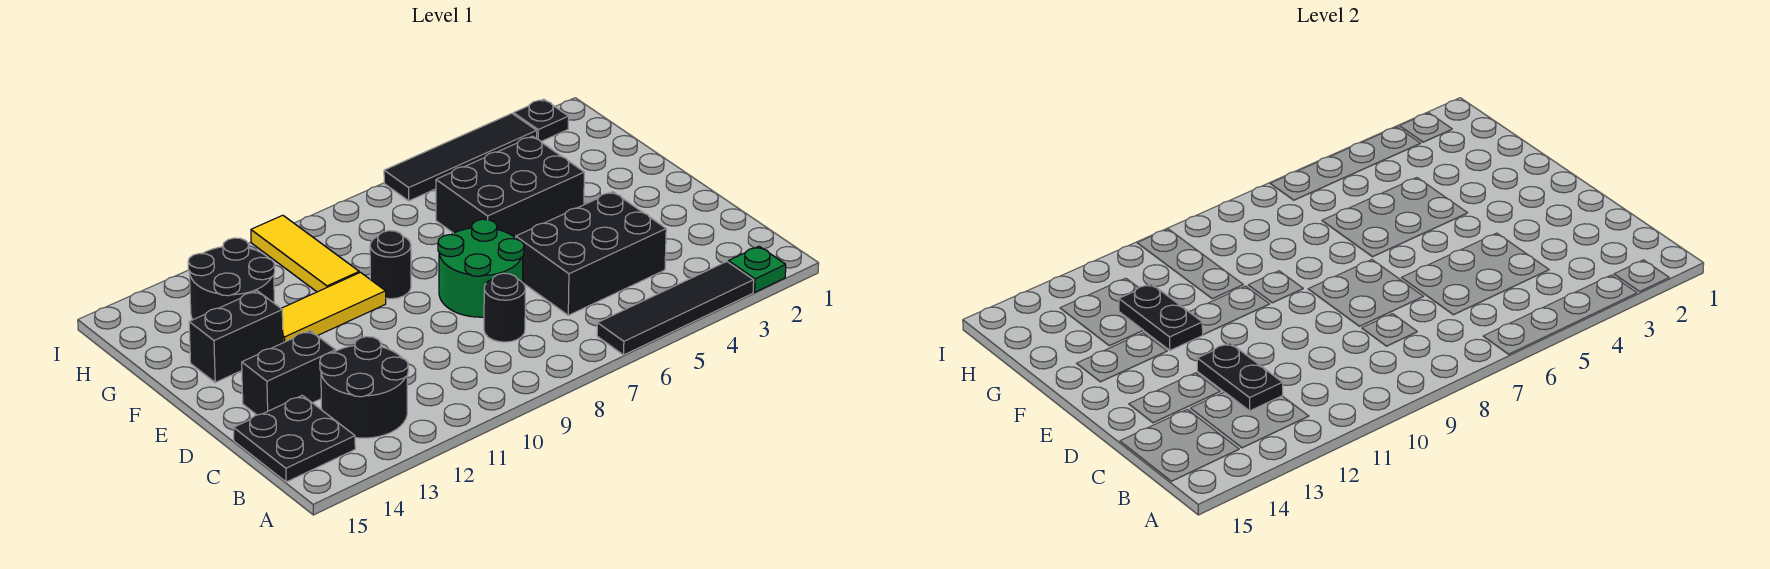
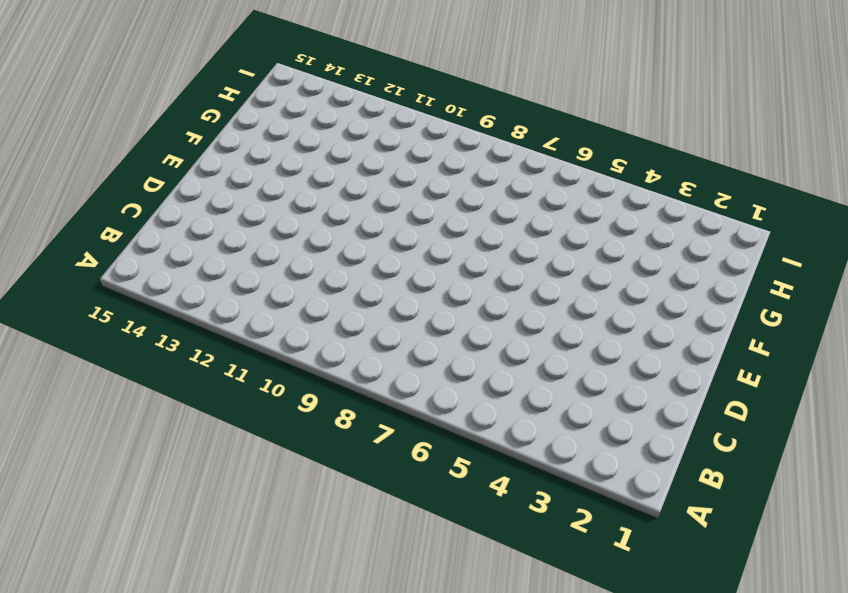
none -> green plate A2 level 1
none -> black tile A3:A6 level 1
none -> black round brick B12:C13 level 1

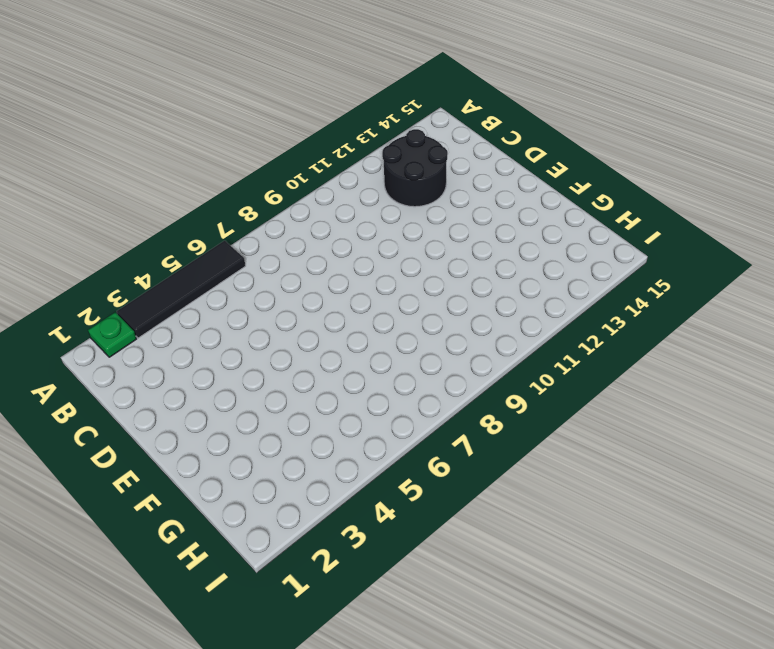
none -> black plate B14:C15 level 1
none -> black brick C4:D6 level 1
none -> black round brick C8 level 1

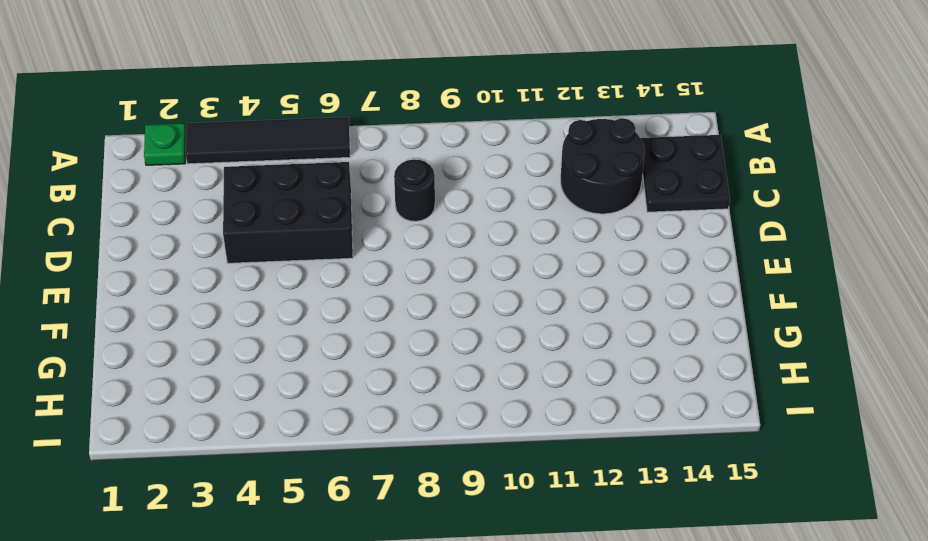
none -> green round brick D7:E8 level 1
none -> black brick D13:D14 level 1
none -> black brick F4:G6 level 1

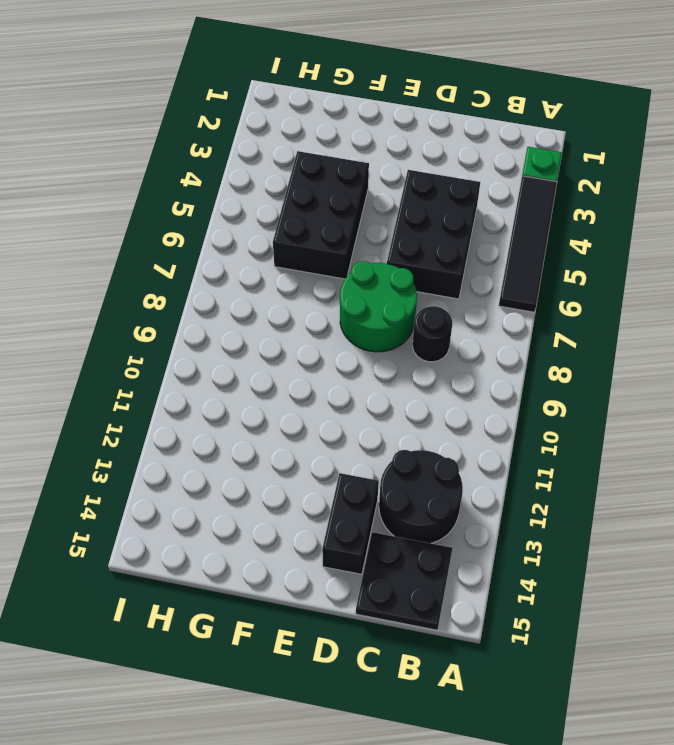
none -> black round brick F9 level 1
none -> yellow tile F10:F12 level 1
none -> black brick F13:F14 level 1

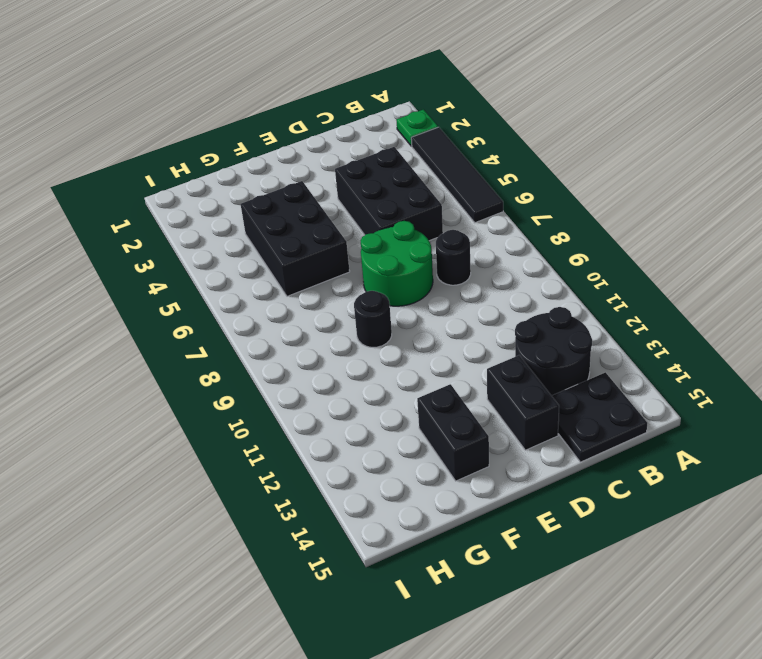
none -> yellow tile F10:F12 level 1
none -> yellow tile G10:I10 level 1
none -> black round brick G12:H13 level 1

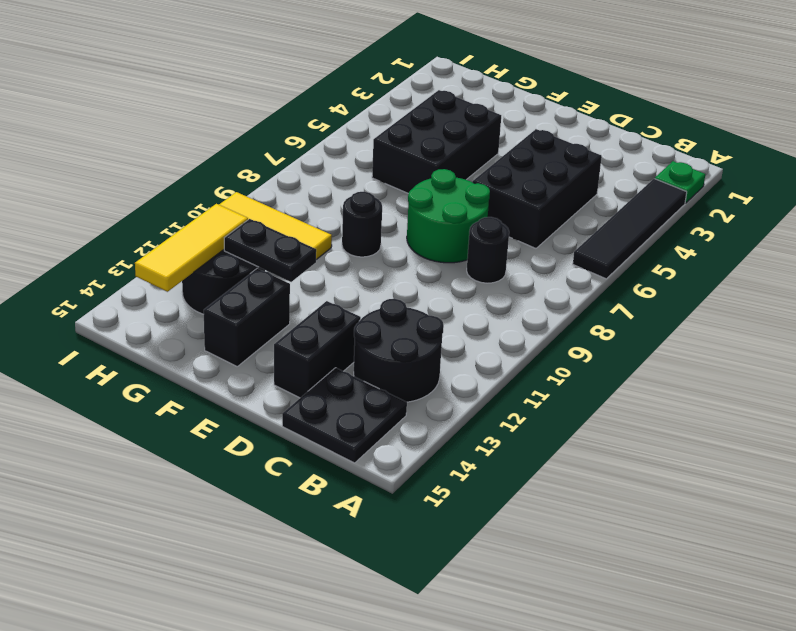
yellow tile H12:H14 level 2 -> yellow tile F10:F12 level 1
none -> black plate I2 level 1
none -> black tile I3:I6 level 1
none -> black plate C12:D12 level 2

